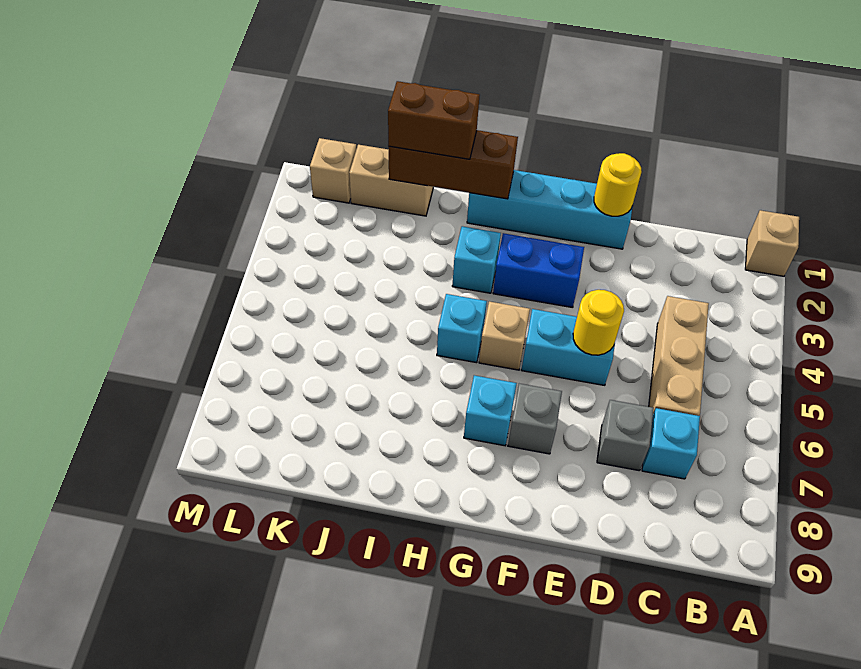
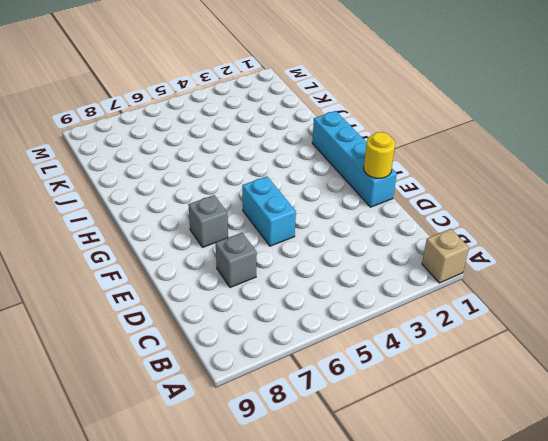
none -> tan brick C4:C6 level 1
none -> cyan brick C7 level 1
none -> blue brick F3:G3 level 1

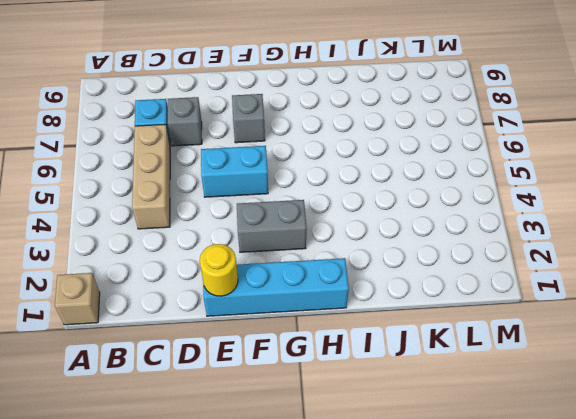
grey brick F3:G3 level 1 -> blue brick F3:G3 level 1
none -> tan brick G5 level 1
none -> cyan brick G7 level 1
none -> cyan brick H3 level 1

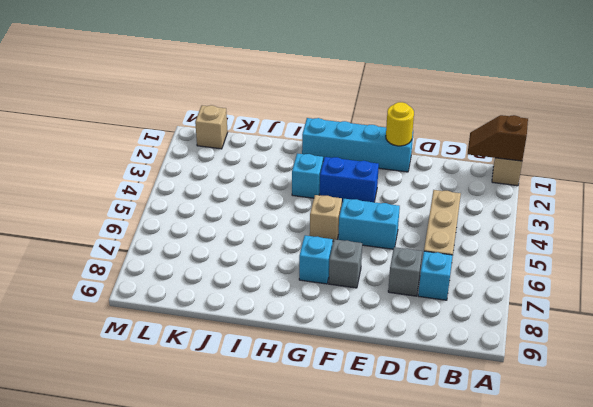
brown slope A1:B1 level 2 top A -> none
none -> cyan brick H5 level 1
none -> tan brick J1:K1 level 1
none -> yellow round brick E5 level 2

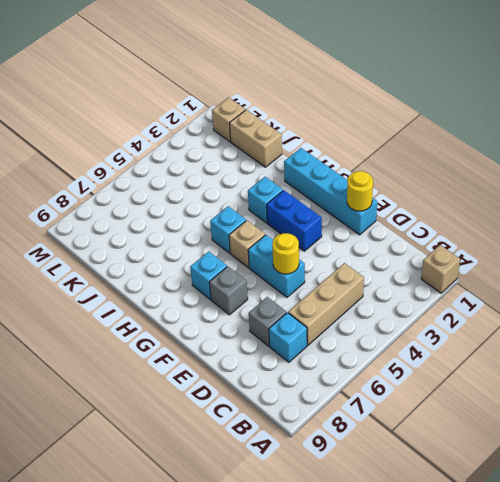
none -> brown brick H1:J1 level 2
none -> brown brick I1:J1 level 3

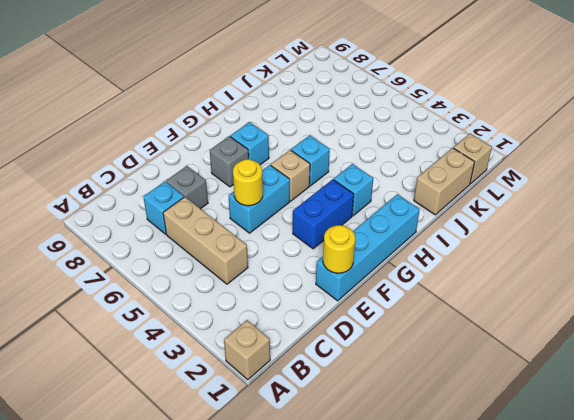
none -> brown brick H1:J1 level 2
none -> brown brick I1:J1 level 3

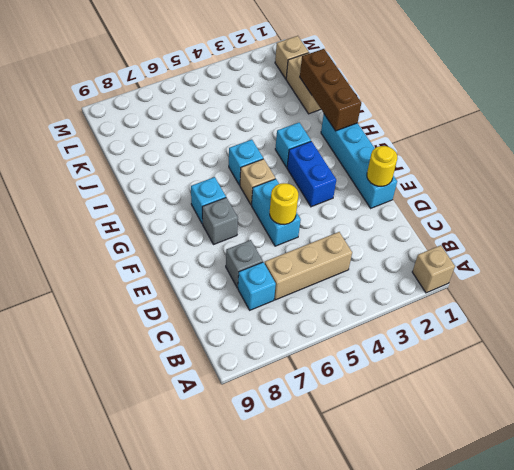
none -> brown brick I1:J1 level 3

